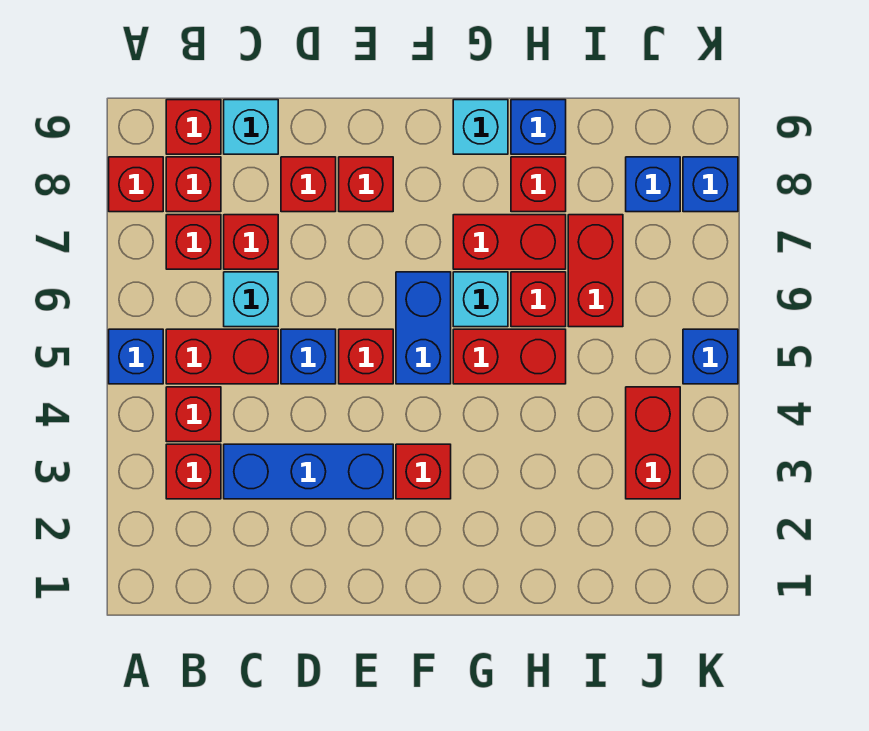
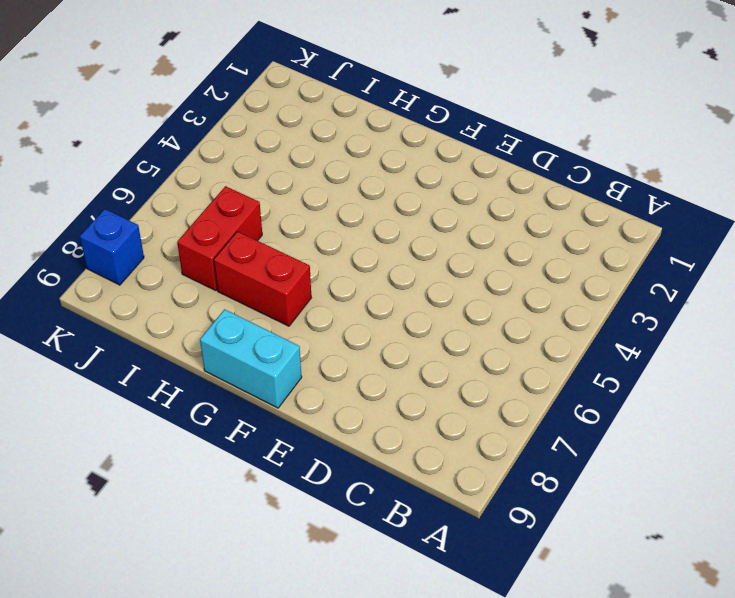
cyan brick F9:G9 level 1 -> cyan brick G9 level 1
none -> blue brick A5 level 1
none -> red brick A8 level 1
none -> red brick B3 level 1
none -> red brick B4 level 1

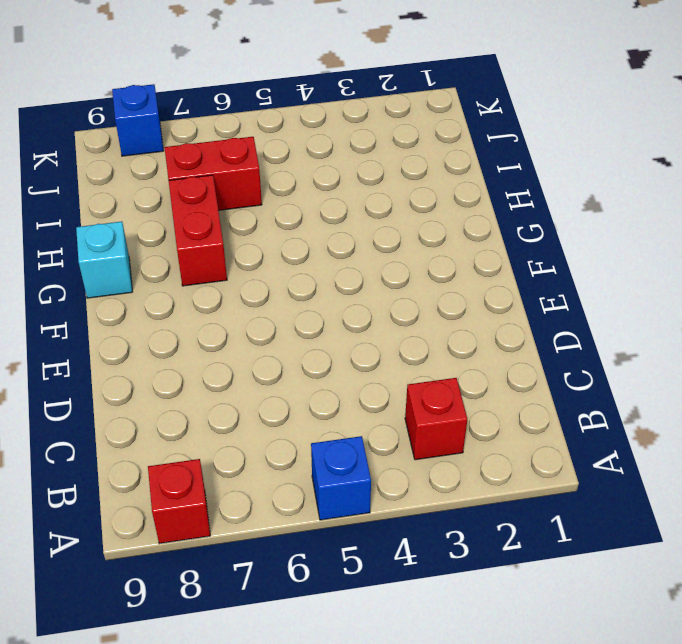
none -> red brick B4 level 1
none -> red brick B5:C5 level 1
none -> red brick B7 level 1
none -> red brick B8 level 1

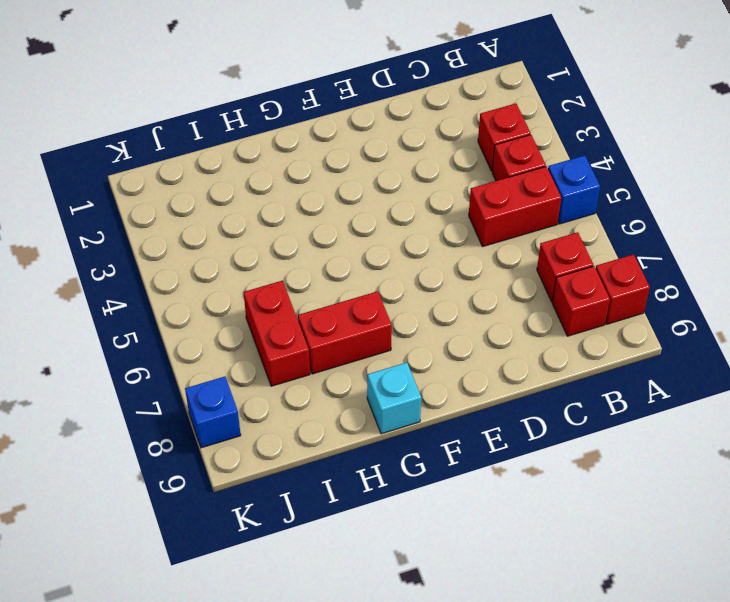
none -> red brick B9 level 1
none -> blue brick C3:E3 level 1
none -> cyan brick C6 level 1
none -> red brick C7 level 1

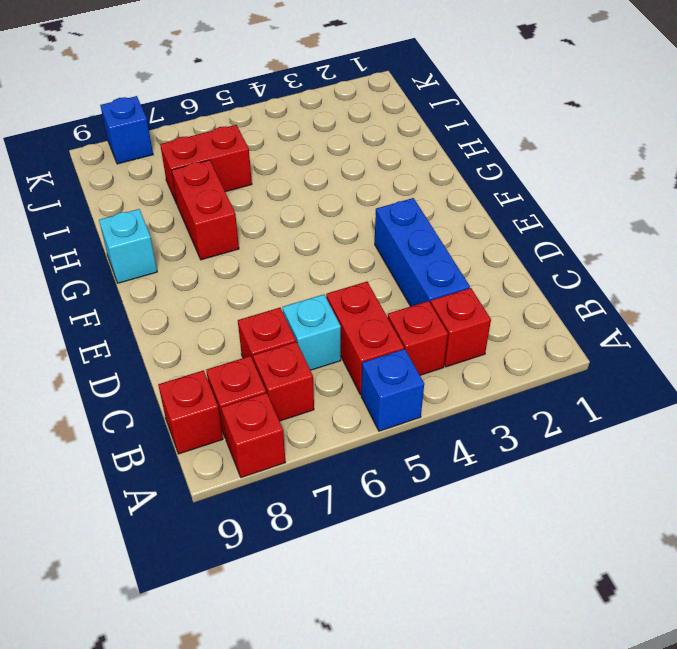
none -> cyan brick C9 level 1
none -> blue brick D5 level 1
none -> red brick D8 level 1
none -> red brick E5 level 1

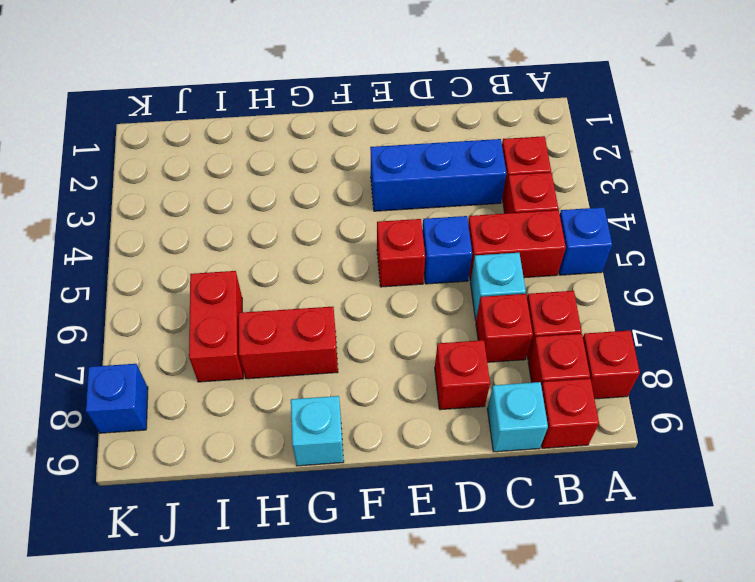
none -> red brick E8 level 1
none -> red brick F3 level 1
none -> blue brick F5:F6 level 1
none -> red brick G5:H5 level 1

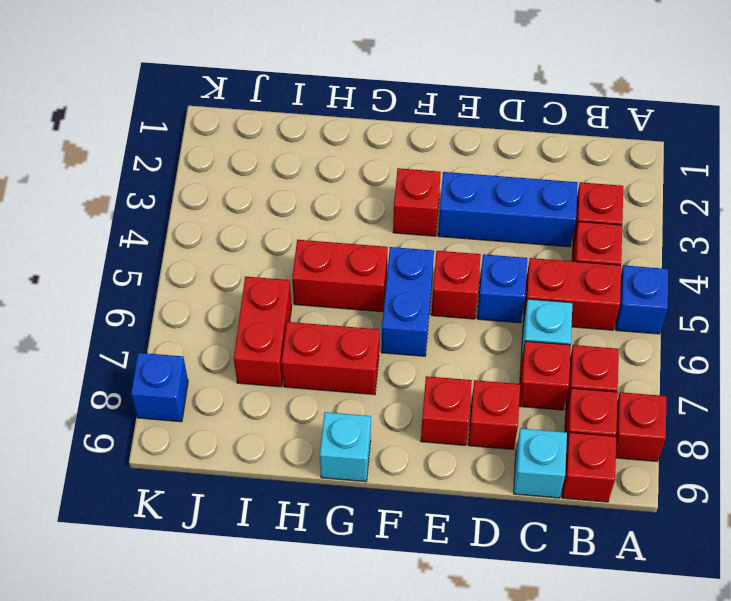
none -> cyan brick G6 level 1
none -> red brick H6 level 1
none -> red brick H8 level 1
none -> blue brick H9 level 1

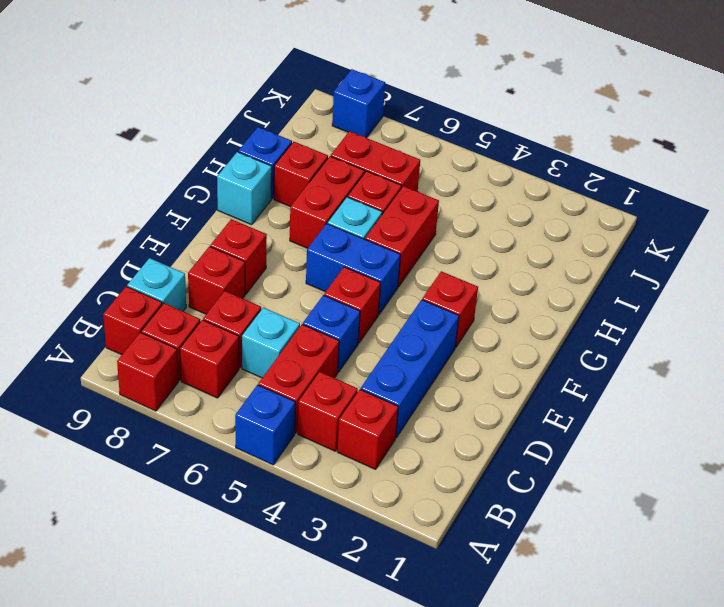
none -> red brick J3:J4 level 1
none -> blue brick J8 level 1
none -> blue brick K5 level 1

